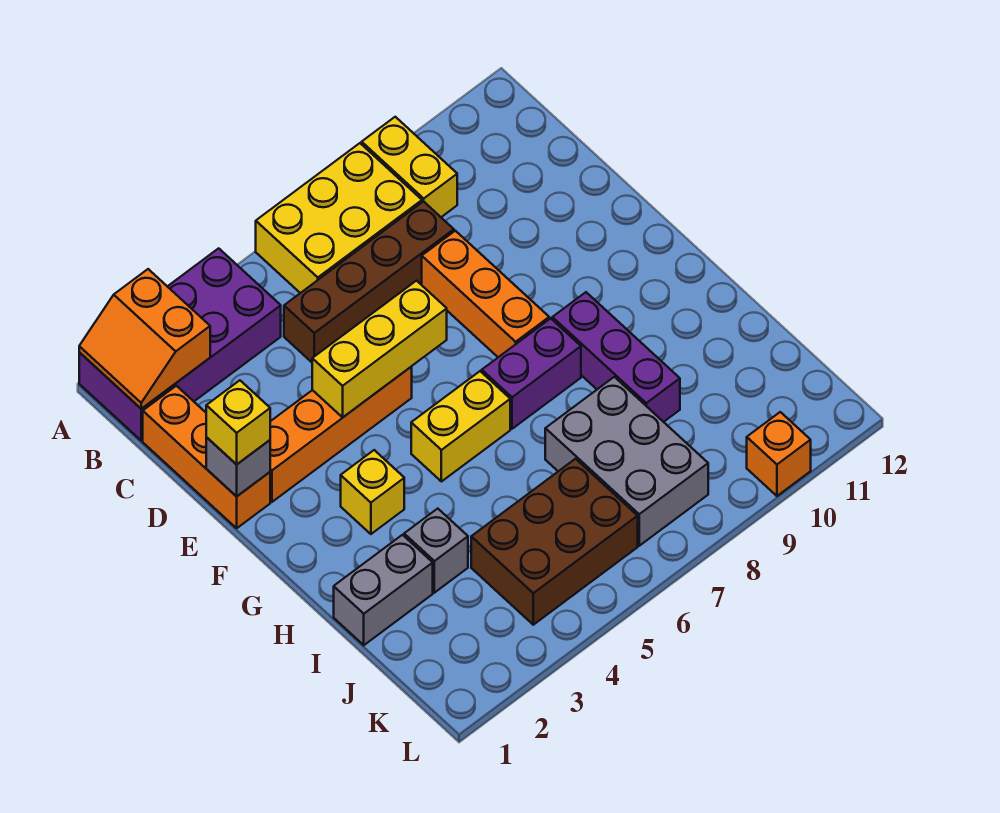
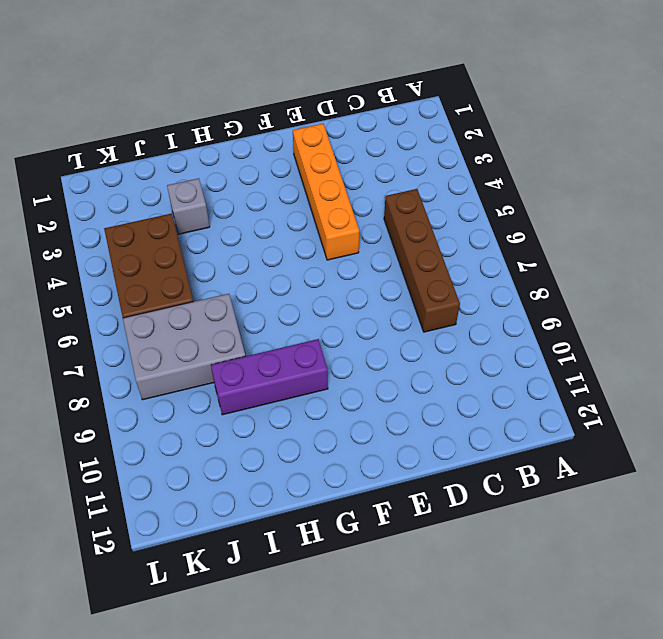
none -> purple brick A1:B4 level 1
none -> yellow brick A6:B8 level 1
none -> yellow brick A9:B9 level 1

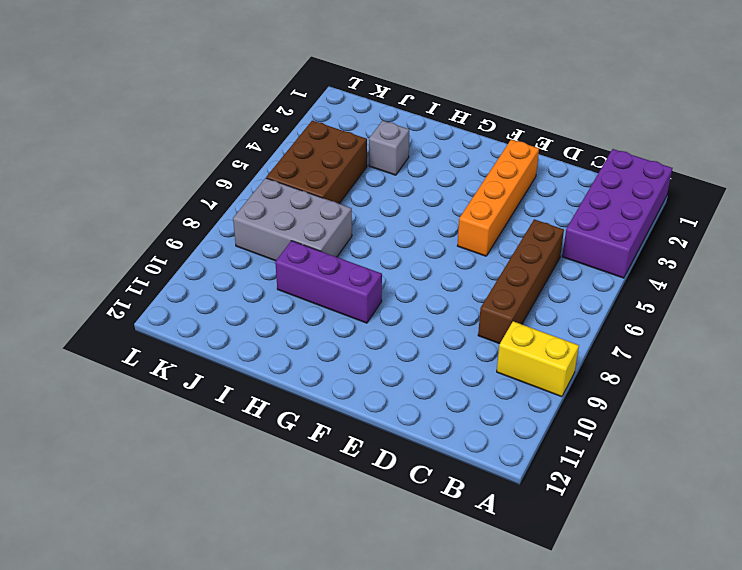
none -> yellow brick A6:B8 level 1
none -> orange brick C1:E1 level 1
none -> orange brick D8:F8 level 1

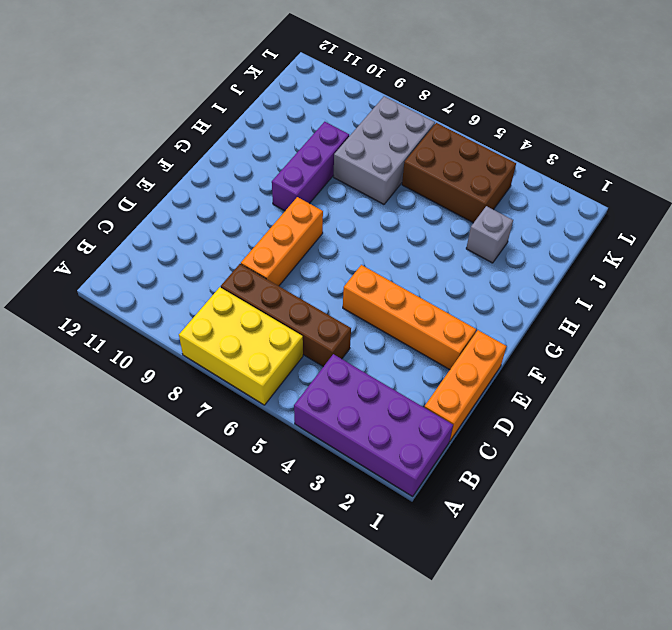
none -> yellow brick A9:B9 level 1
none -> yellow brick G3 level 1
none -> yellow brick G5:G6 level 1

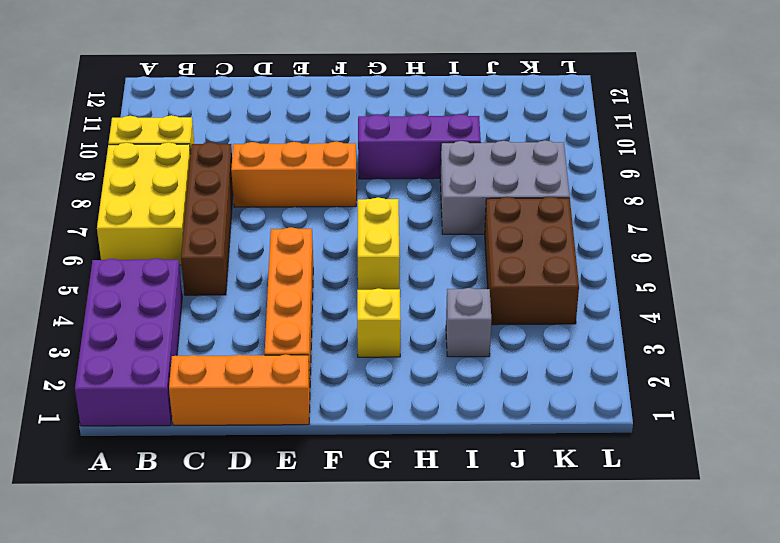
none -> purple brick G7:G8 level 1
none -> grey brick I1:I2 level 1
none -> orange brick L10 level 1

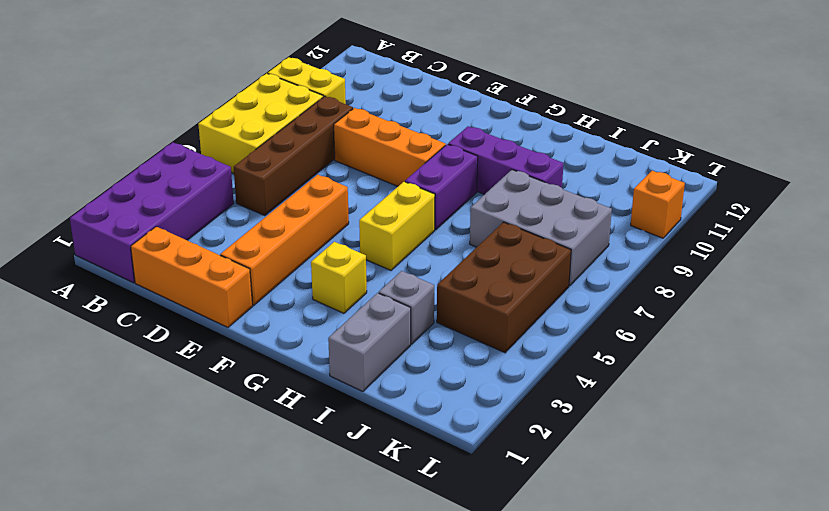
none -> orange slope A1:B2 level 2 top 2
none -> grey brick E1 level 2
none -> yellow brick E4:E6 level 2

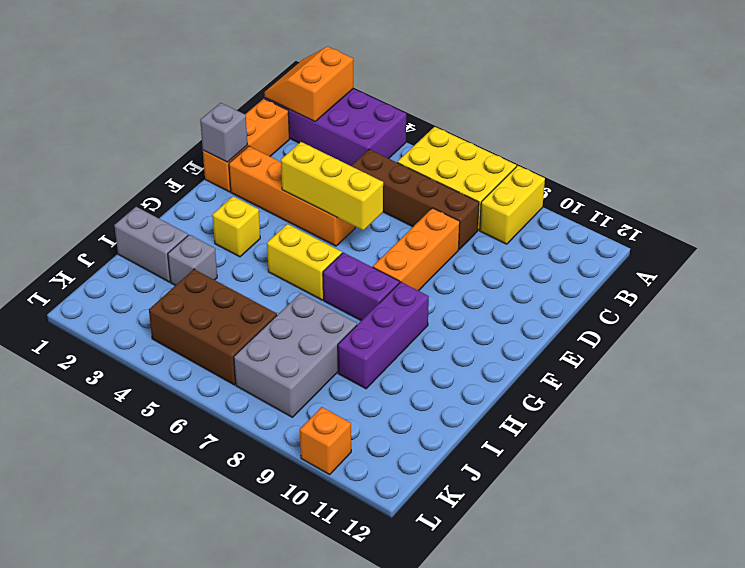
none -> yellow brick E1 level 3

